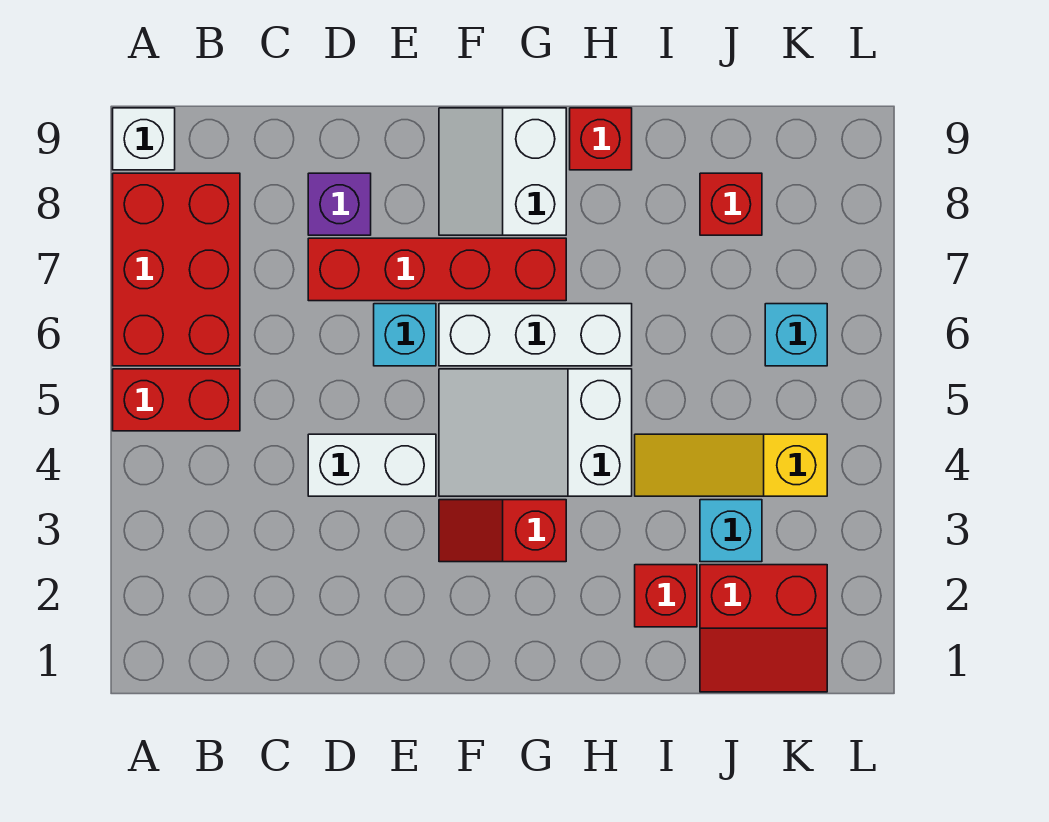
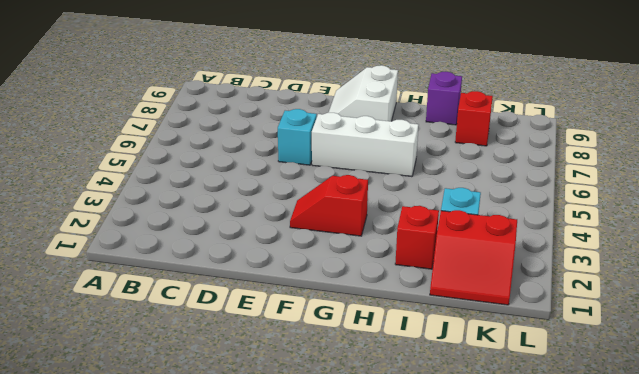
purple brick I9 level 1 -> purple brick D8 level 1
none -> red brick A5:B5 level 1
none -> red brick A6:B8 level 1
none -> white brick A9 level 1

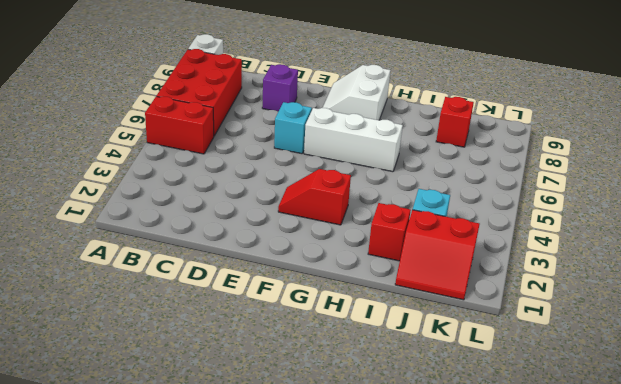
none -> white brick D4:E4 level 1
none -> red brick D7:G7 level 1
none -> white slope F4:H5 level 1 top H

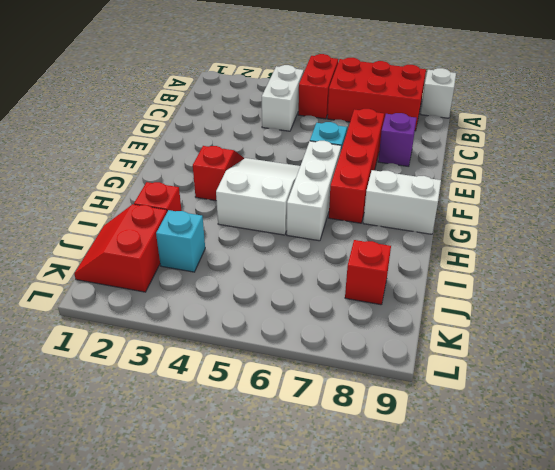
white brick B4:C4 level 1 -> white brick D4:E4 level 1
none -> red brick H9 level 1
none -> yellow slope I4:K4 level 1 top K
none -> cyan brick K6 level 1

